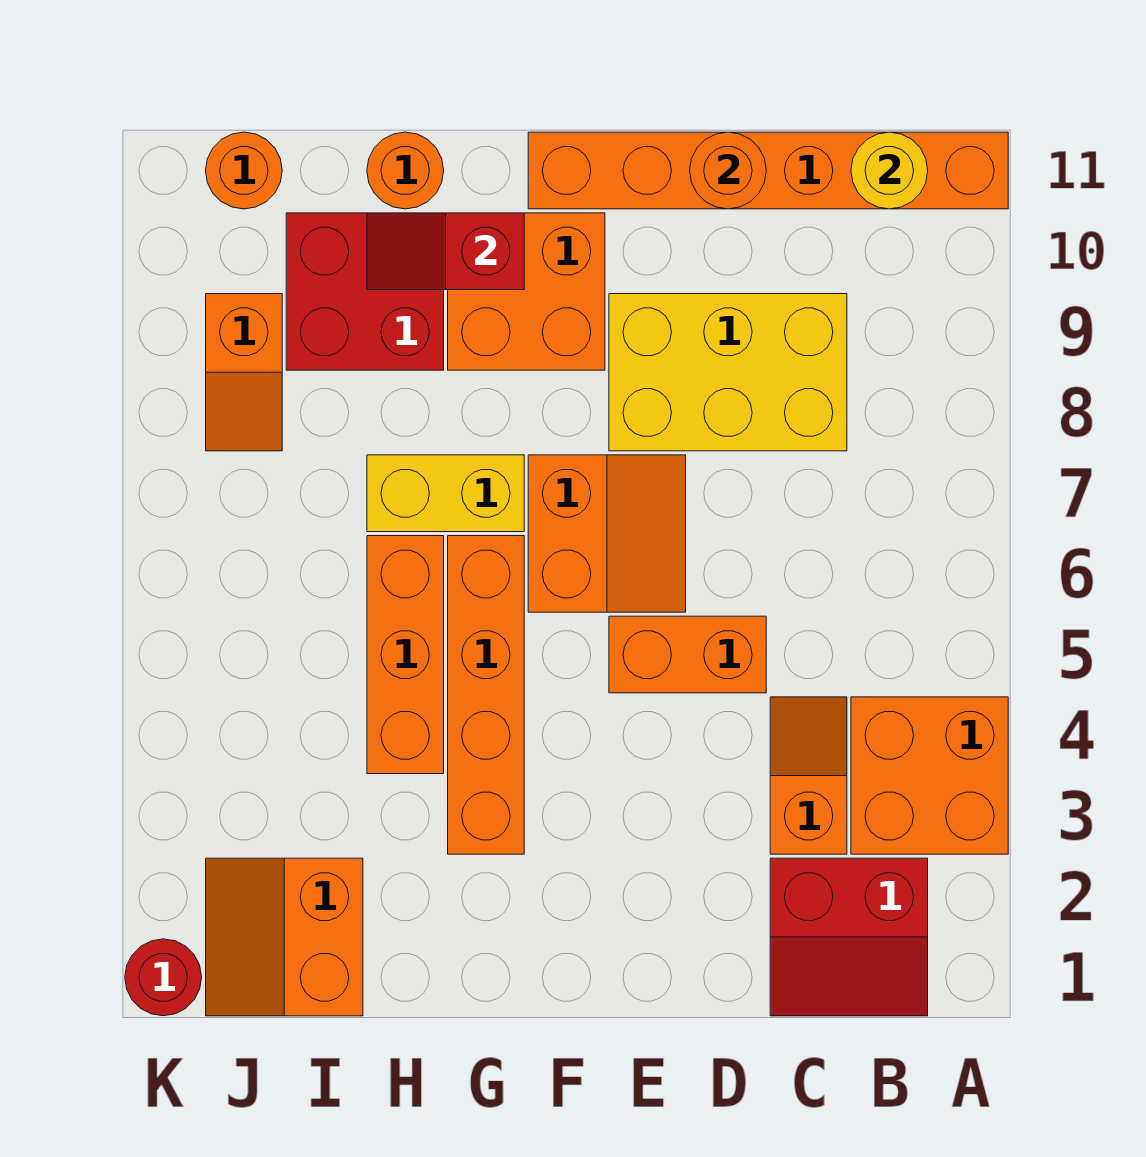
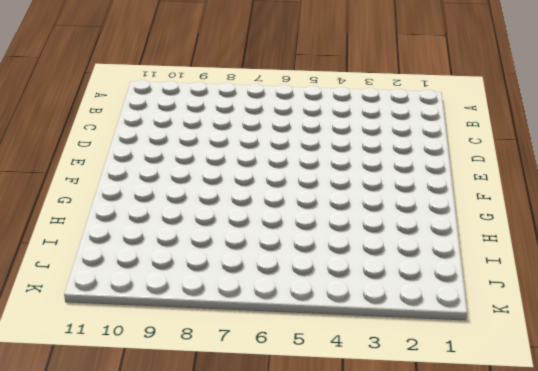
none -> orange brick A3:B4 level 1
none -> orange brick A11:F11 level 1
none -> red slope B1:C2 level 1 top 2

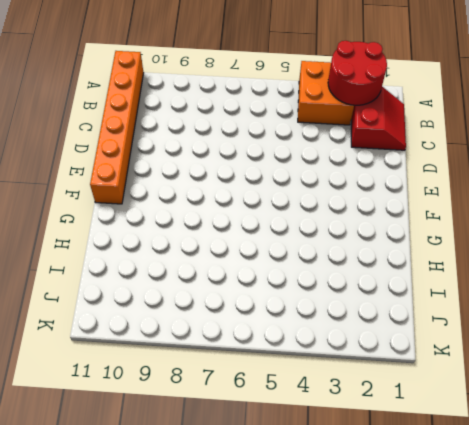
red round brick A2:B3 level 2 -> none
none -> orange slope C3:C4 level 1 top 3
none -> yellow brick C8:E9 level 1
none -> orange brick D5:E5 level 1

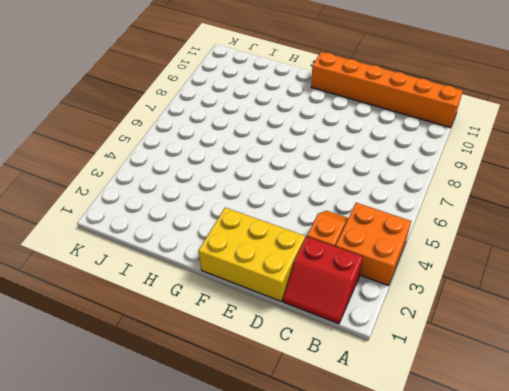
yellow brick D1:F2 level 1 -> yellow brick C8:E9 level 1
none -> orange brick D5:E5 level 1
none -> orange slope E6:F7 level 1 top F
none -> orange brick F9:G10 level 1

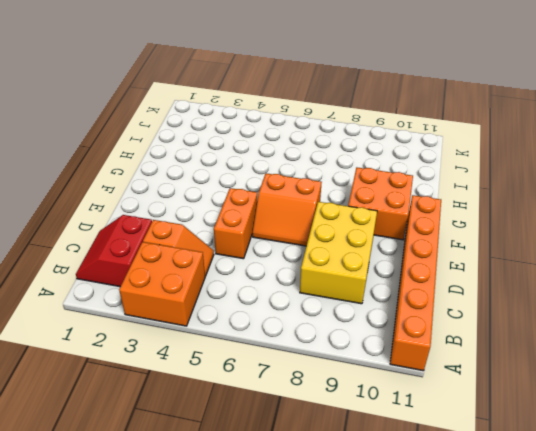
none -> orange brick G3:G6 level 1
none -> yellow brick G7:H7 level 1
none -> orange brick H4:H6 level 1

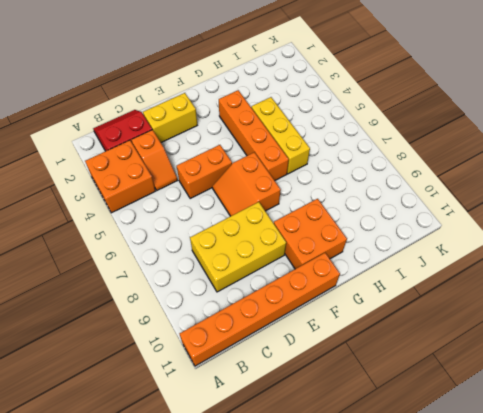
yellow brick D2:E2 level 1 -> yellow brick G7:H7 level 1
yellow brick H4:H6 level 1 -> orange brick H4:H6 level 1
none -> red brick H9:I10 level 1
none -> orange round brick H11 level 1
none -> orange slope I1:J2 level 1 top I

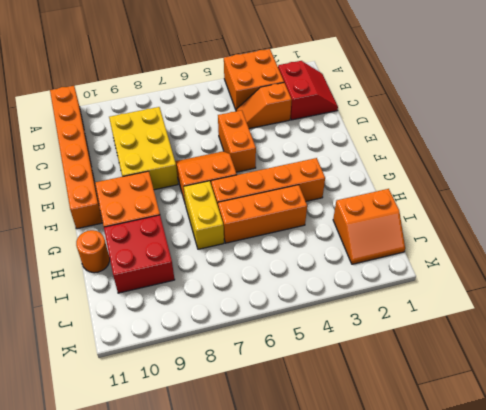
none -> orange slope J8:J9 level 1 top 9
none -> orange round brick J11 level 1
none -> red round brick K1 level 1

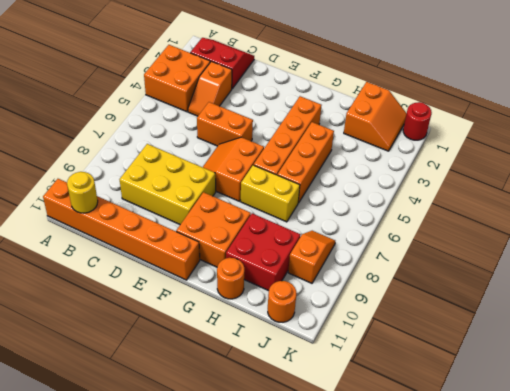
none -> orange round brick D11 level 2
none -> red slope G10:H10 level 2 top G

